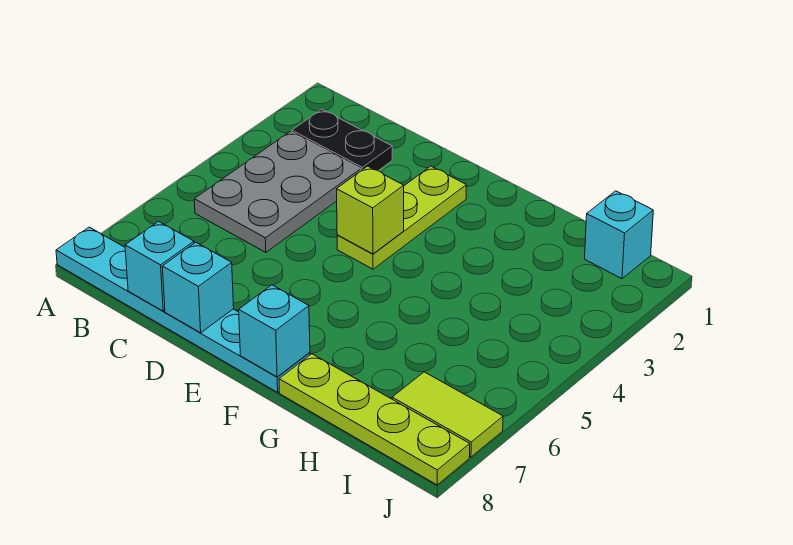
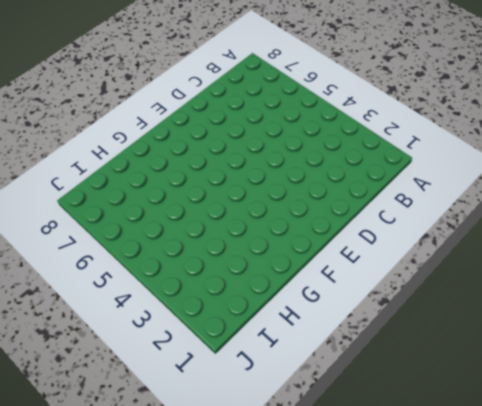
none -> cyan plate A8:F8 level 1
none -> black plate B2:C2 level 1

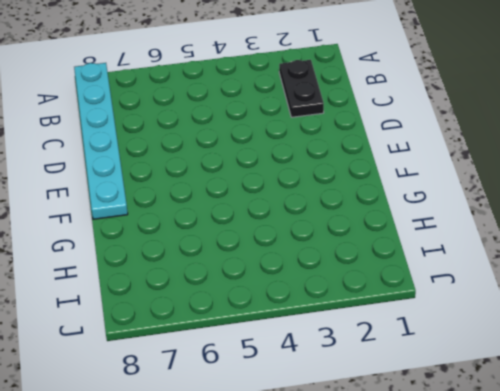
none -> grey plate B3:C5 level 1
none -> lime plate E2:E4 level 1

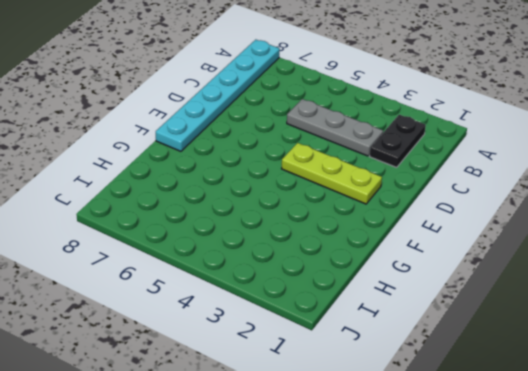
grey plate C3:C5 level 1 -> grey plate B3:C5 level 1
none -> lime plate G8:J8 level 1
none -> cyan brick I1 level 1

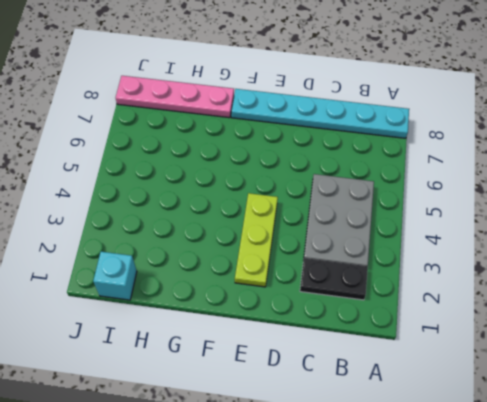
pink plate G8:J8 level 1 -> lime plate G8:J8 level 1
none -> lime tile I7:J7 level 1
none -> cyan brick C8 level 2

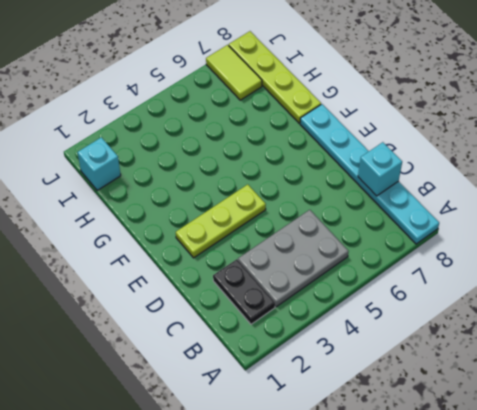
none -> cyan brick D8 level 2
none -> lime brick E4 level 2

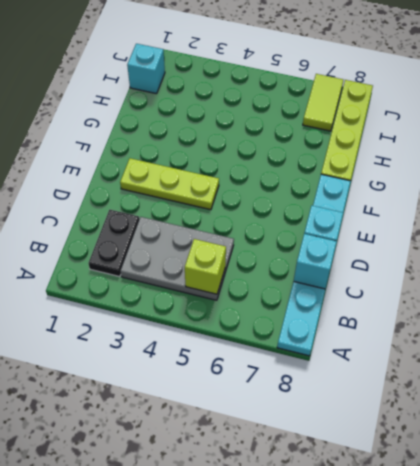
lime brick B5 level 2 -> lime brick E4 level 2
none -> cyan brick F8 level 2

